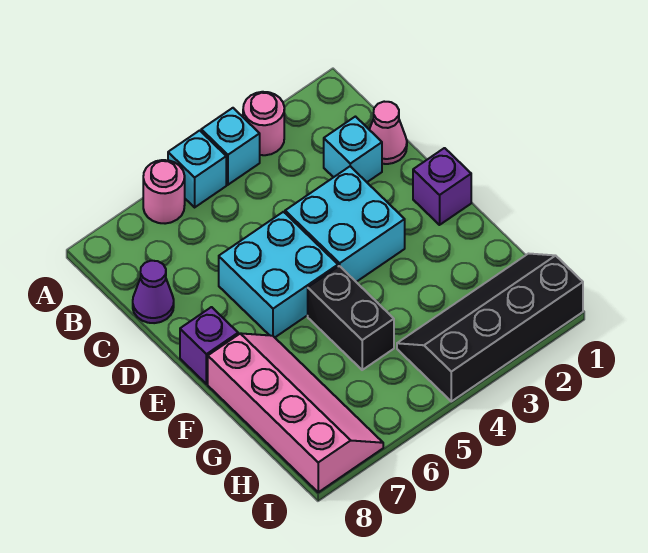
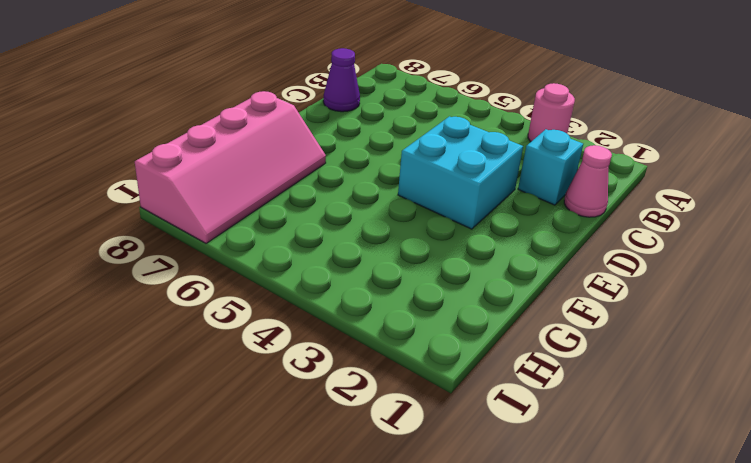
none -> cyan brick A4 level 1
none -> cyan brick A5 level 1
none -> pink round brick A6 level 1

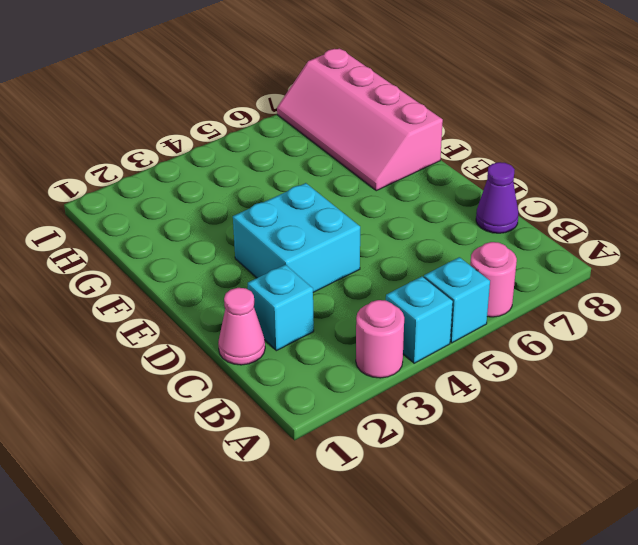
none -> cyan brick D5:E6 level 1
none -> purple brick E1 level 1
none -> purple brick E8 level 1

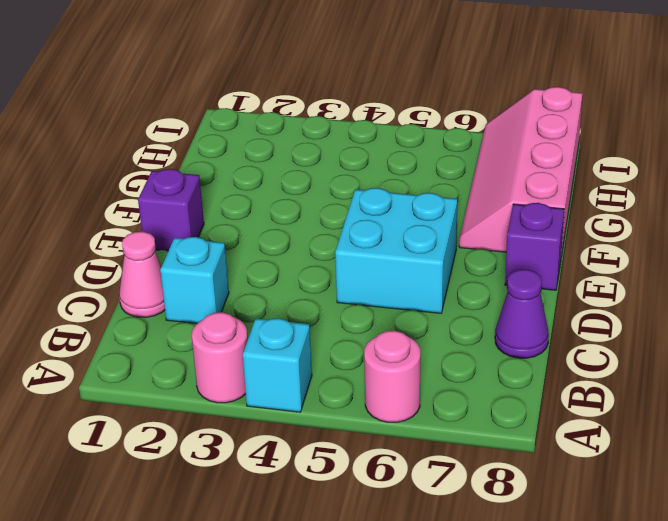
none -> cyan brick A5 level 1
none -> cyan brick D3:E4 level 1
none -> black brick F5:G5 level 1

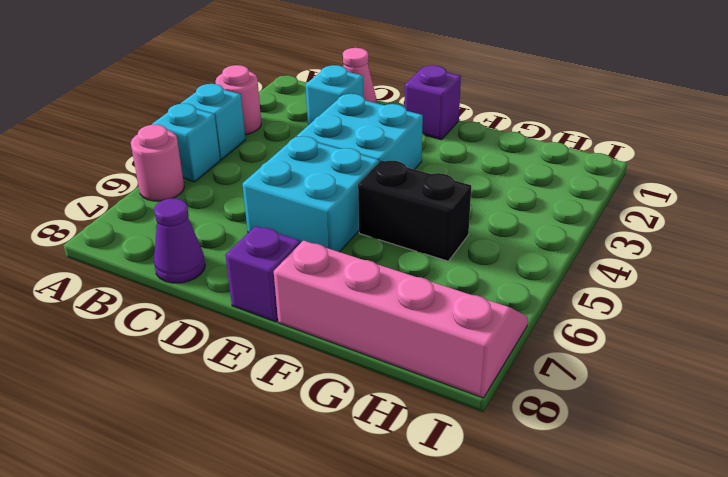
none -> black slope H1:I4 level 1 top I

